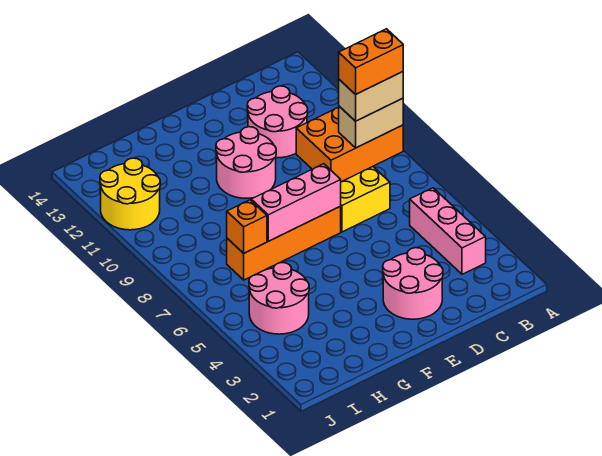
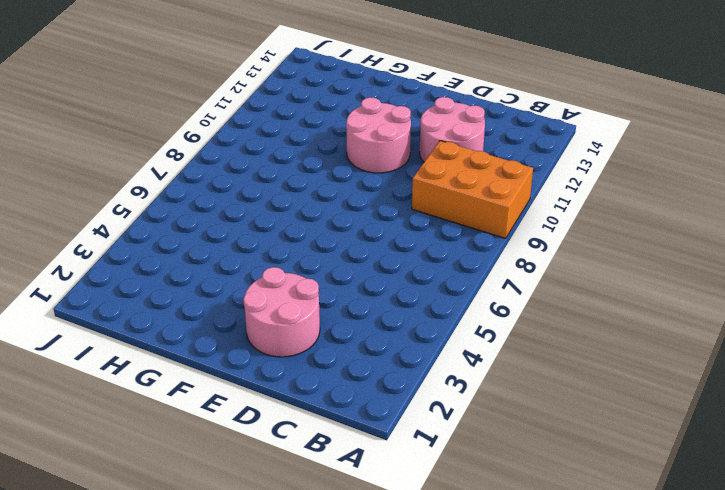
none -> pink brick B3:B5 level 1
none -> yellow brick C7:D7 level 1
none -> orange brick E7:H7 level 1

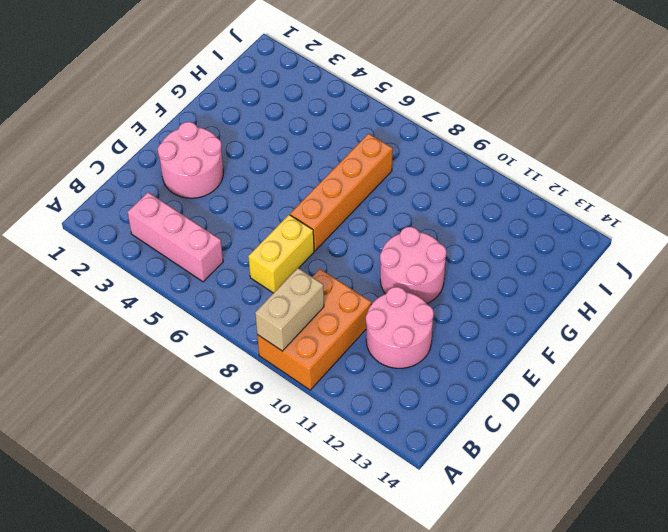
none -> pink round brick H4:I5 level 1
none -> yellow round brick I11:J12 level 1
none -> pink brick E7:G7 level 2

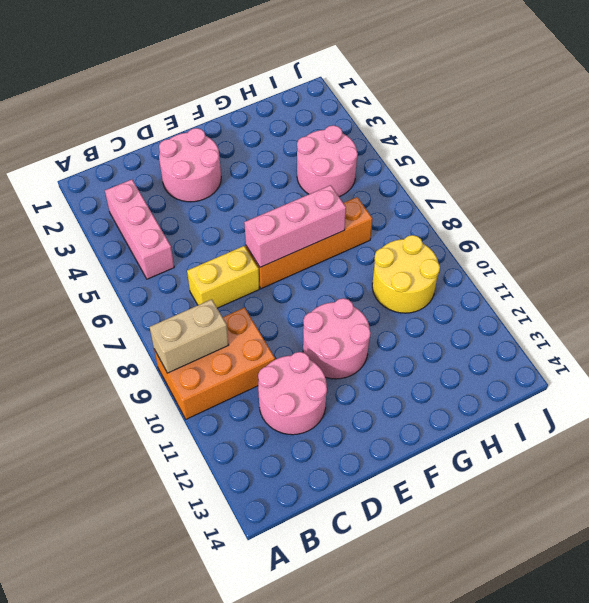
yellow round brick H9:I10 level 1 -> yellow round brick I11:J12 level 1
none -> orange brick H7 level 2
none -> tan brick A9:B9 level 3
none -> orange brick A9:B9 level 4

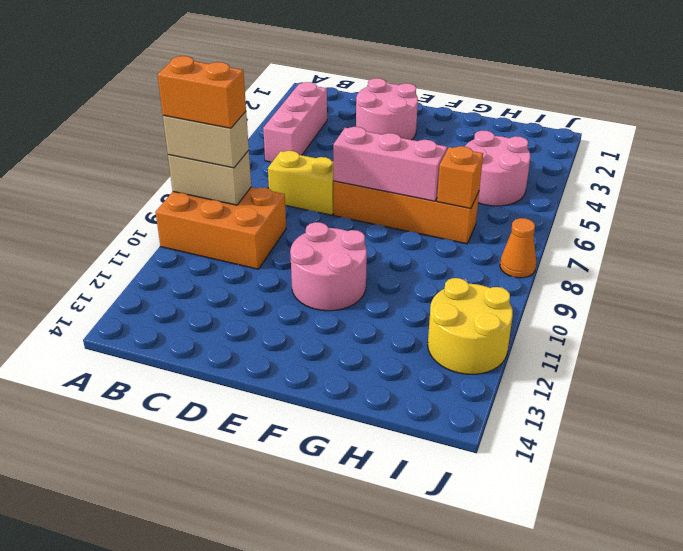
orange cone J8 level 1 -> none
none -> pink round brick C11:D12 level 1

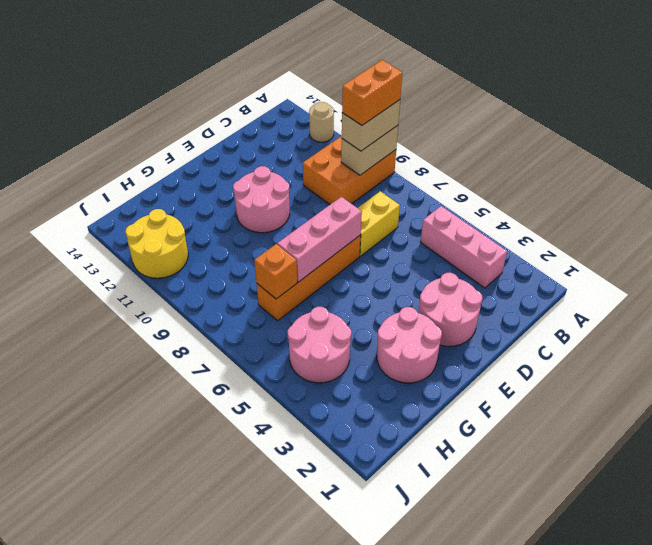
tan round brick A12 level 1 -> none
pink round brick F2:G3 level 1 -> pink round brick C11:D12 level 1

